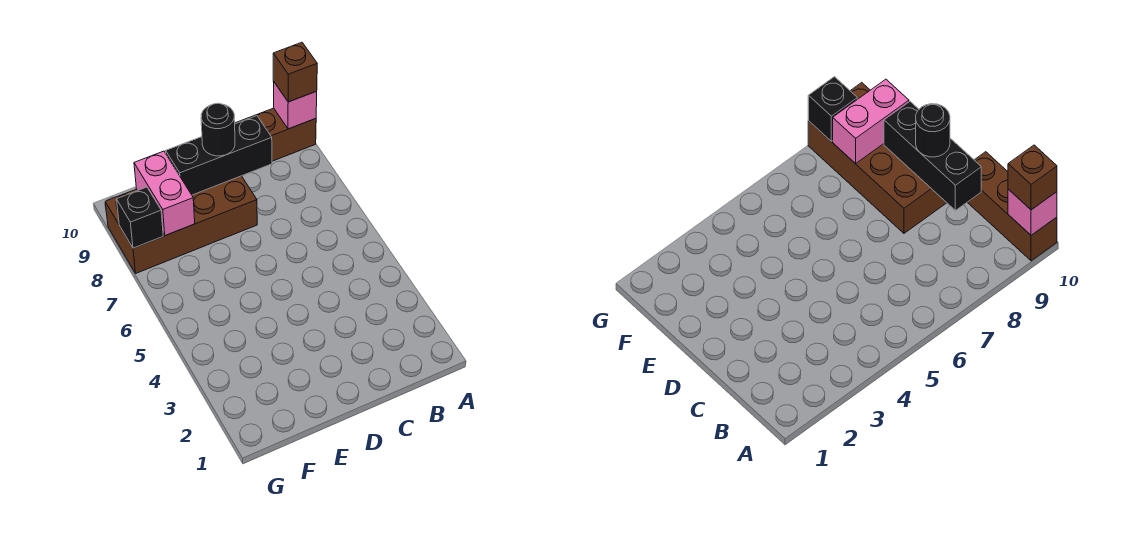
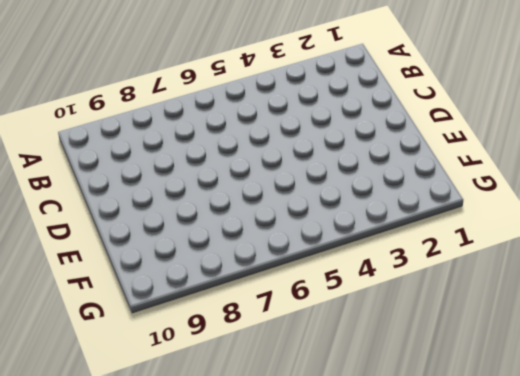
none -> brown brick A10:C10 level 1
none -> brown brick D8:G9 level 1

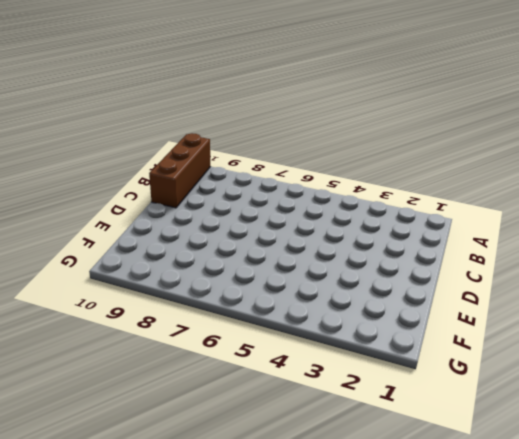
none -> brown brick D8:G9 level 1
none -> pink brick A10 level 2

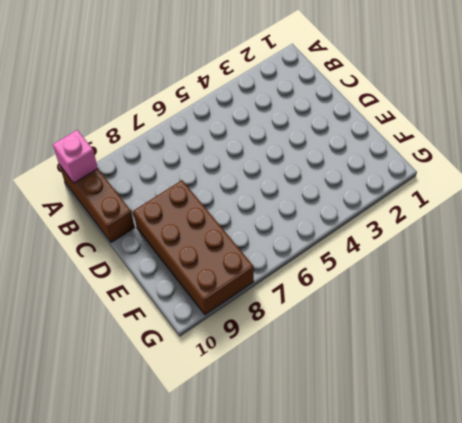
none -> black brick C9:E9 level 2
none -> pink brick F8:F9 level 2

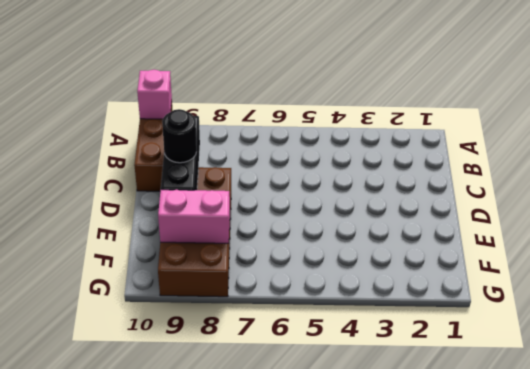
none -> black brick G8 level 2
none -> brown brick A10 level 3

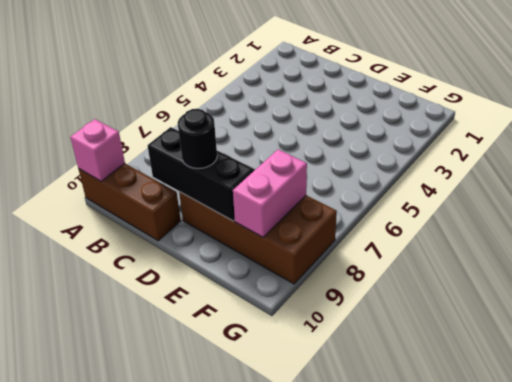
none -> black brick G8 level 2
none -> brown brick A10 level 3

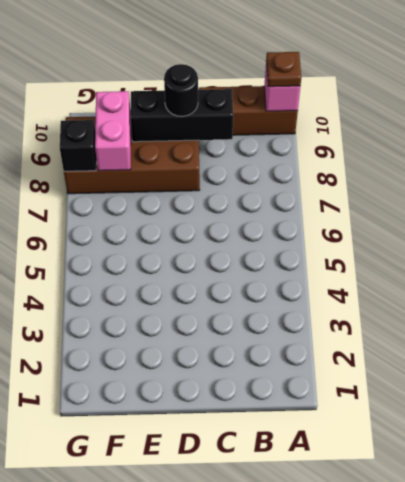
brown plate A10 level 3 -> brown brick A10 level 3

